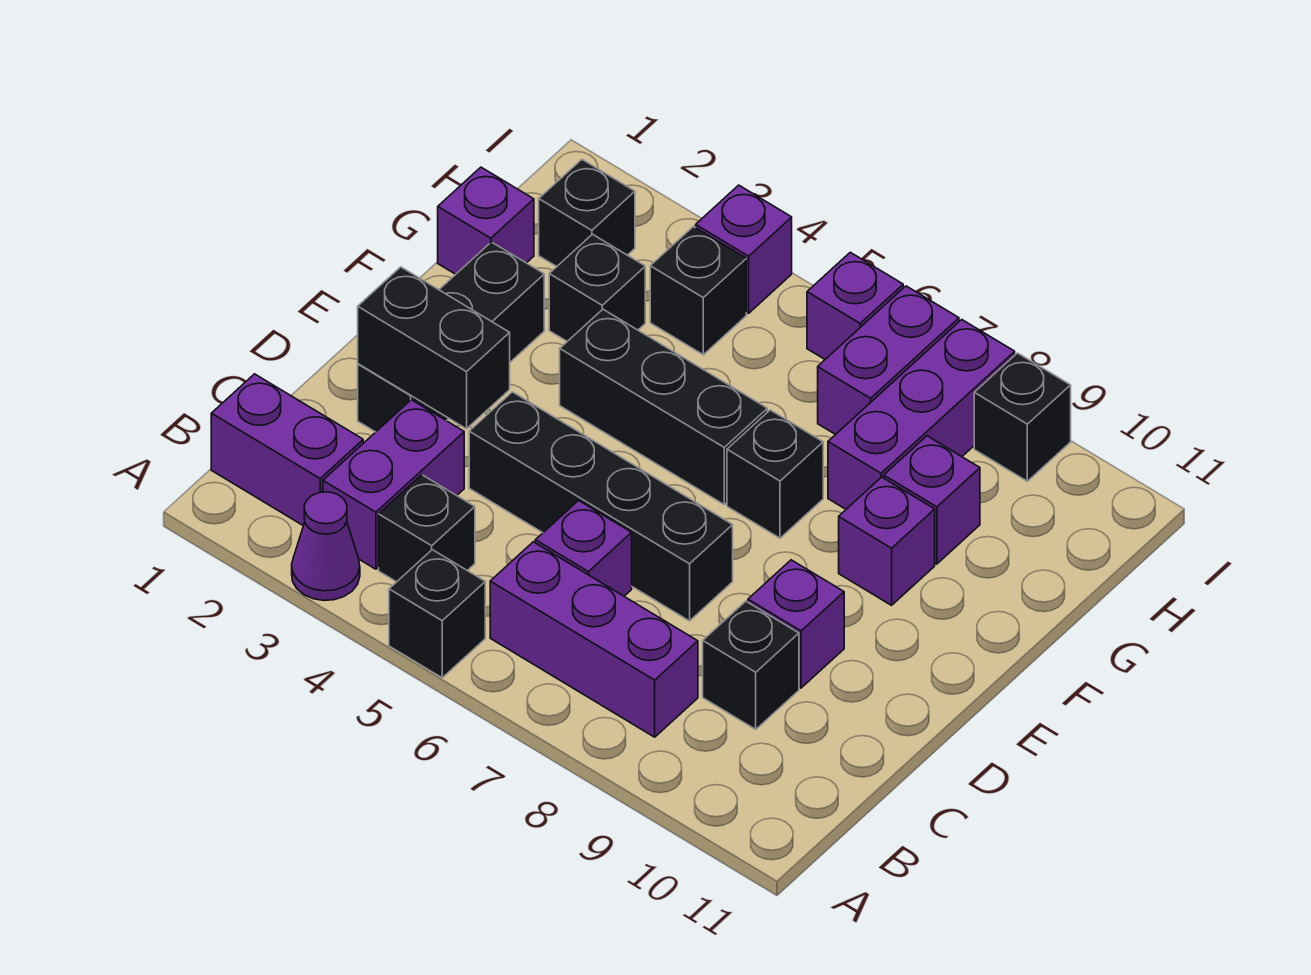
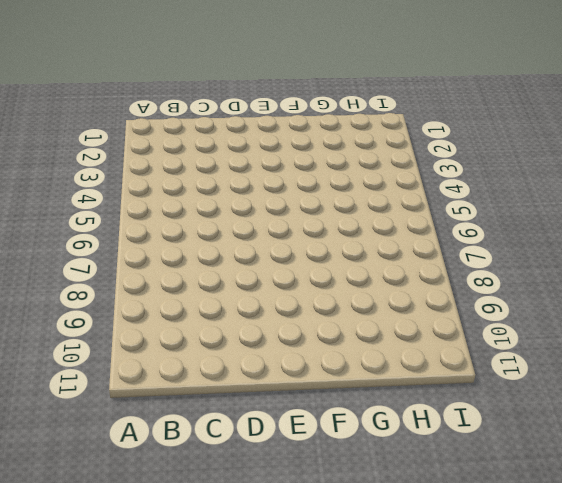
none -> purple cone A3 level 1
none -> black brick A5 level 1
none -> purple brick B1:B2 level 1

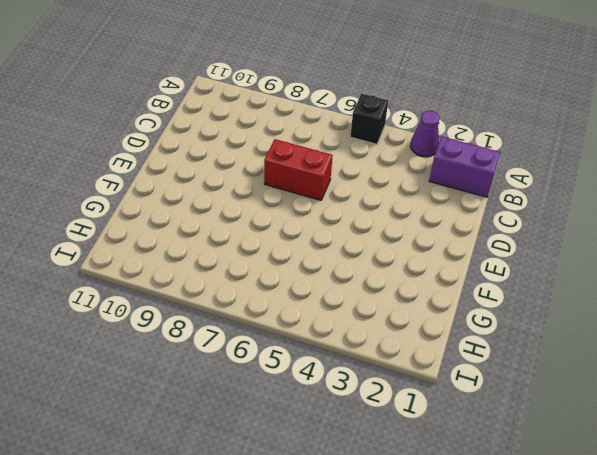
red brick D6:D7 level 1 -> black brick D4:D7 level 1
none -> purple brick B3:C3 level 1
none -> black brick B4 level 1
none -> purple brick B6:B8 level 1

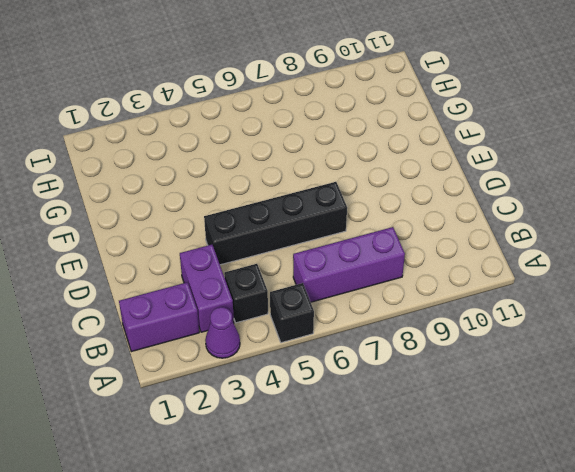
none -> purple brick C6 level 1
none -> black brick C9 level 1
none -> black brick D2:F2 level 1

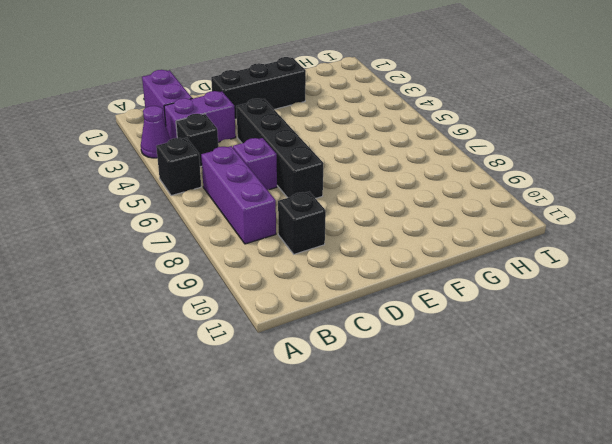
none -> purple brick D9 level 1
none -> black brick F4:F6 level 1
none -> black brick F7 level 1

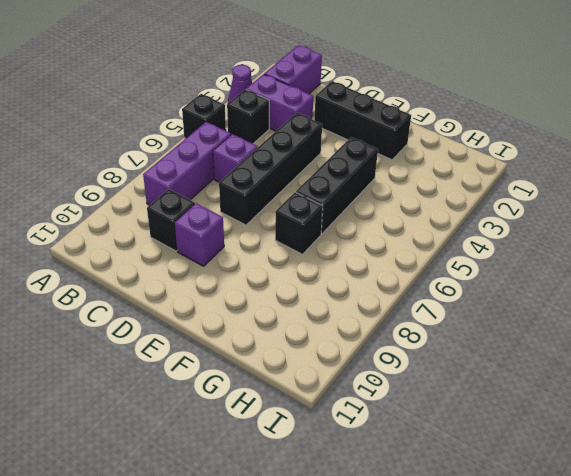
none -> purple brick F9 level 1
none -> purple brick G1 level 1
none -> black brick G3 level 1

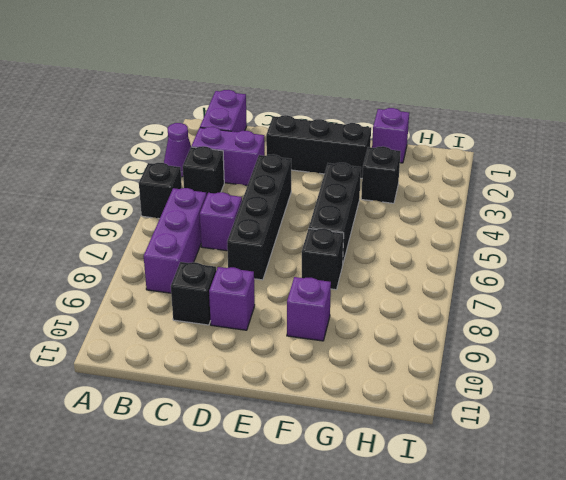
none -> purple brick G8:I8 level 1
none -> purple brick G9 level 1
none -> black brick H2 level 1

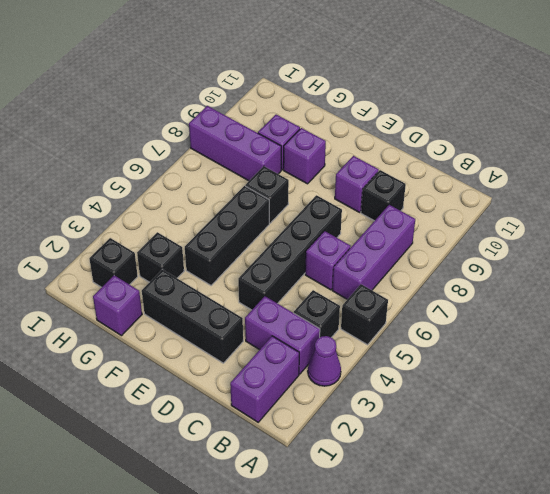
none -> black brick H4 level 1
none -> purple brick H7:I7 level 1
none -> purple brick I4 level 1

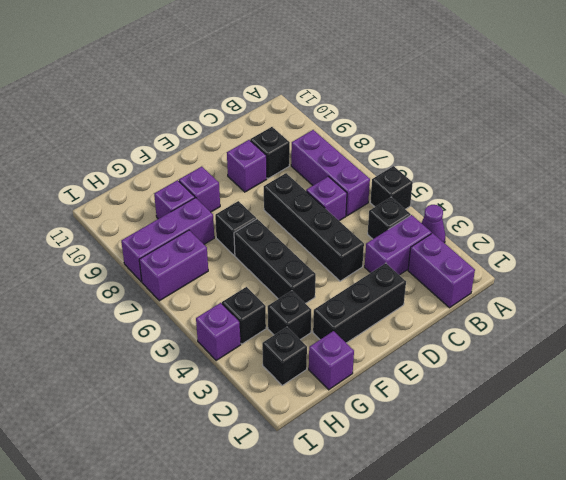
none -> purple brick I6 level 1
none -> black brick I9 level 1
none -> black brick D2:D3 level 2

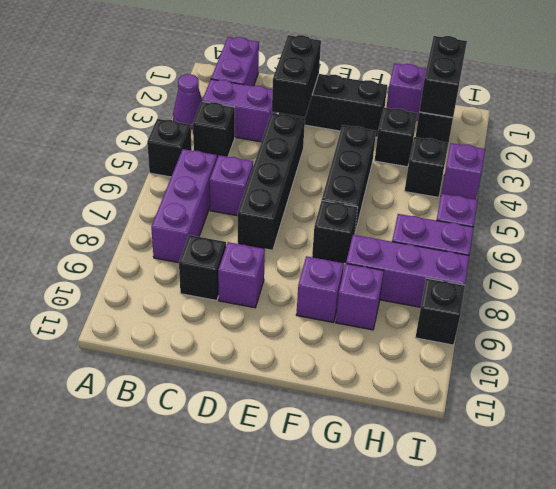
black brick H1:H2 level 2 -> none

